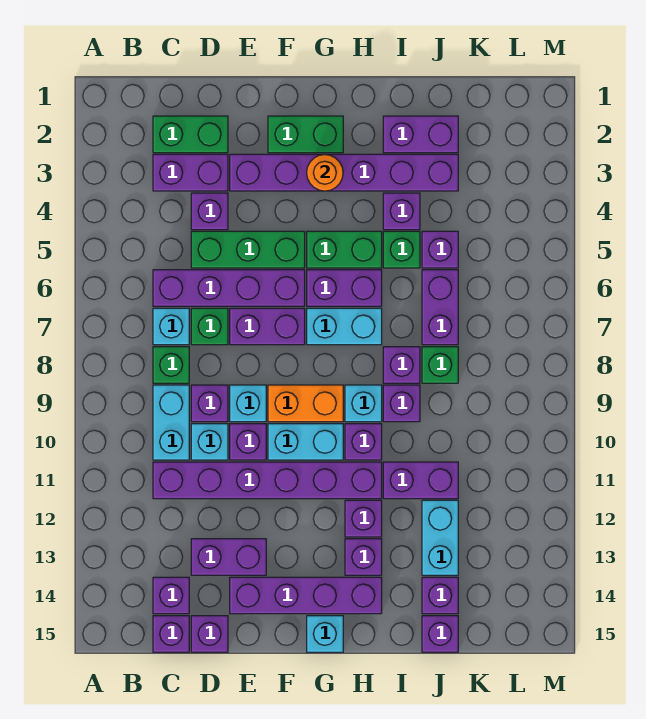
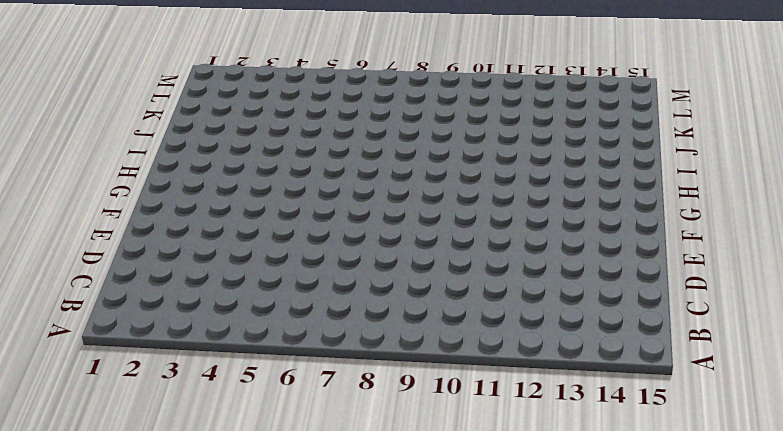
none -> green brick C2:D2 level 1
none -> purple brick C3:D3 level 1
none -> purple brick C6:F6 level 1
none -> cyan brick C7 level 1

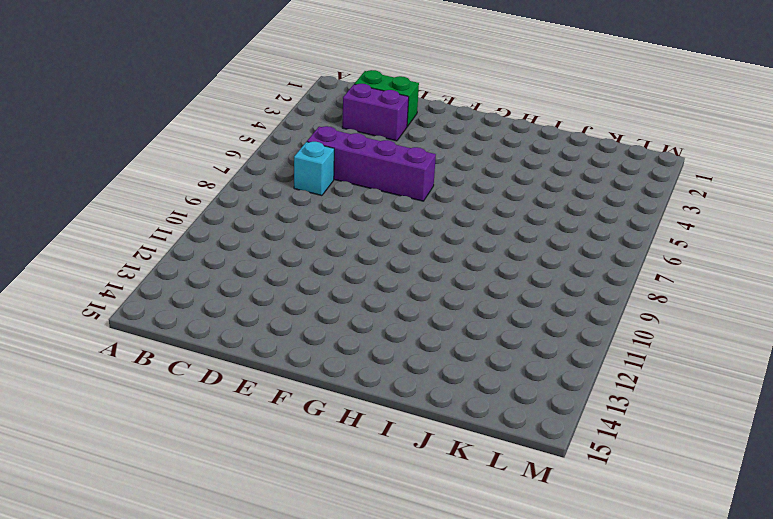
none -> green brick C8 level 1
none -> cyan brick C9:C10 level 1
none -> purple brick C11:H11 level 1
none -> purple brick C14 level 1

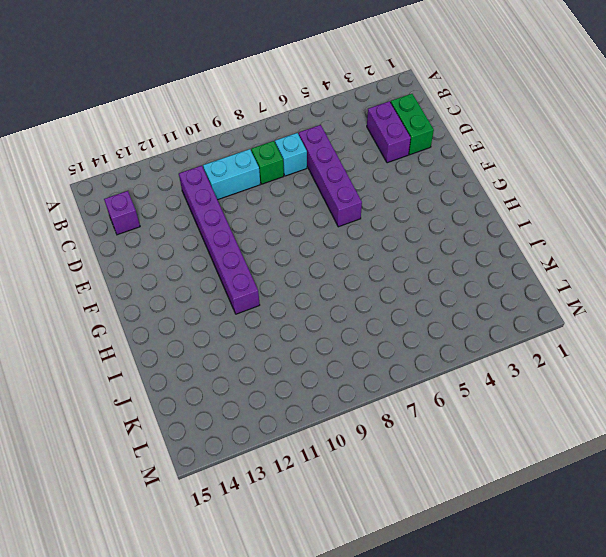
none -> purple brick C15 level 1
none -> purple brick D4 level 1
none -> green brick D5:F5 level 1
none -> green brick D7 level 1

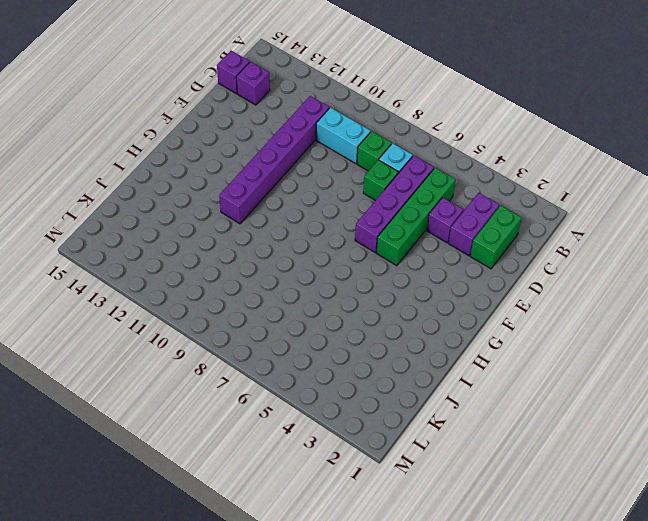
green brick C5:F5 level 1 -> green brick D5:F5 level 1
none -> purple brick D9 level 1
none -> cyan brick D10 level 1
none -> purple brick D13:E13 level 1
none -> purple brick D15 level 1

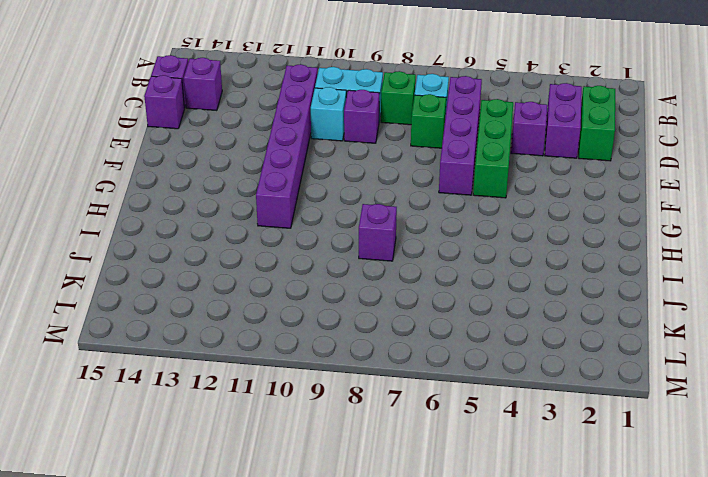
none -> purple brick D13:E13 level 1
none -> purple brick E3:J3 level 1
none -> purple brick E7:F7 level 1
none -> cyan brick E9 level 1

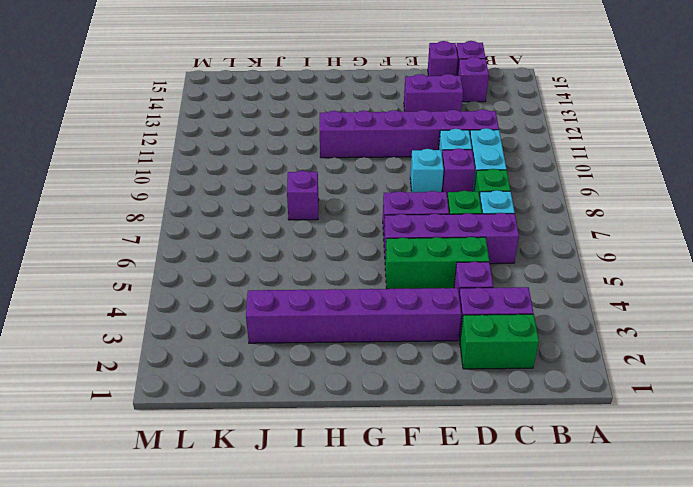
none -> purple brick E10 level 1
none -> purple brick E14:H14 level 1
none -> green brick F2:G2 level 1
none -> orange brick F9:G9 level 1

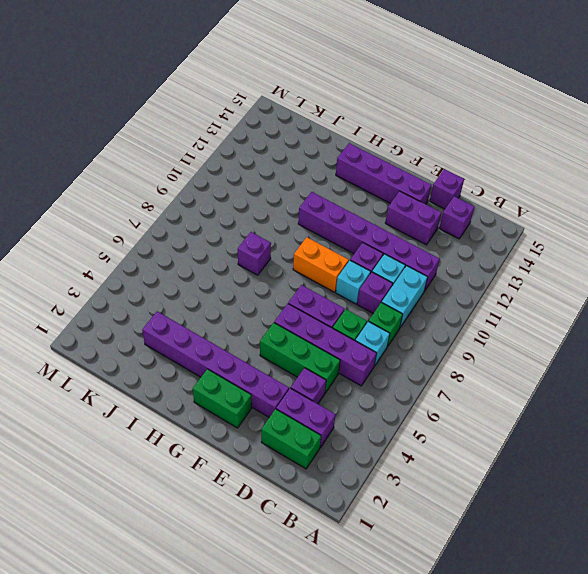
none -> purple brick C15 level 1
none -> cyan brick F10:G10 level 1
none -> green brick G5:H5 level 1
none -> purple brick G6:H6 level 1

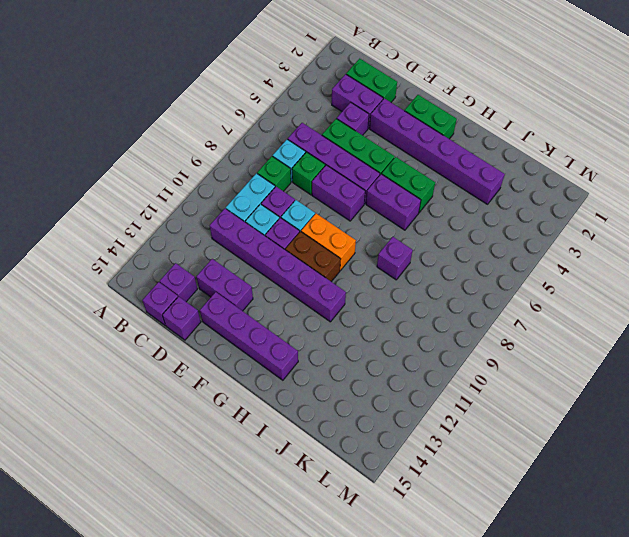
brown brick F10:G10 level 1 -> cyan brick F10:G10 level 1
none -> cyan brick G7:H7 level 1
none -> cyan brick G15 level 1
none -> cyan brick H9 level 1
none -> purple brick H10 level 1

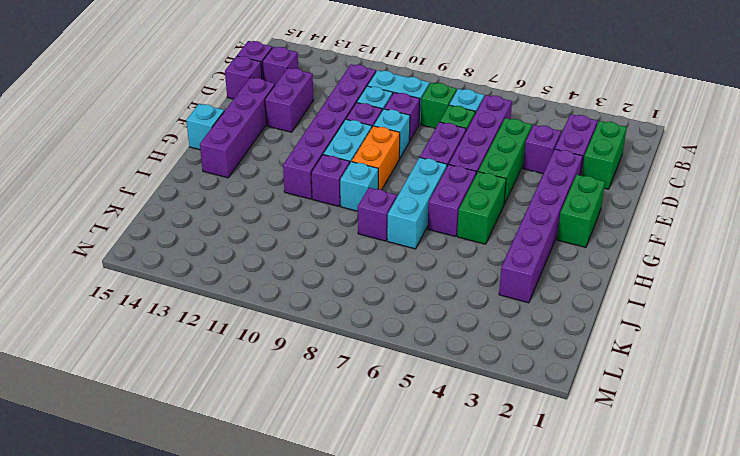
cyan brick G7:I7 level 1 -> cyan brick G7:H7 level 1
none -> purple brick H12 level 1
none -> purple brick H13 level 1
none -> purple brick I2:J2 level 1
none -> purple brick I4 level 1

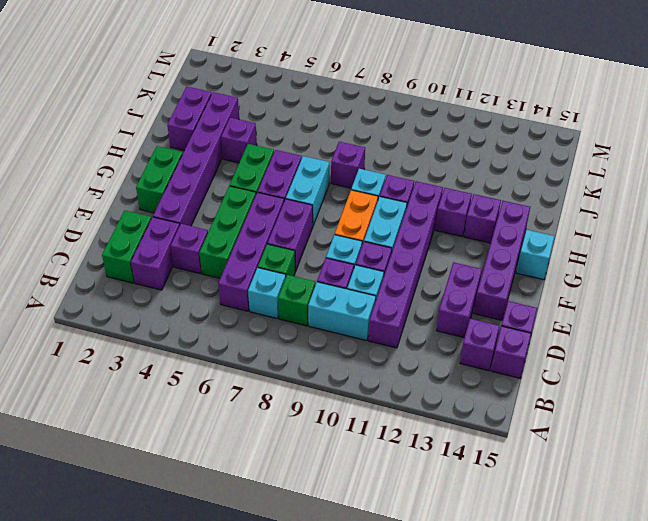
none -> green brick I5 level 1
none -> purple brick I9 level 1
none -> purple brick I11:J11 level 1
none -> purple brick J5 level 1

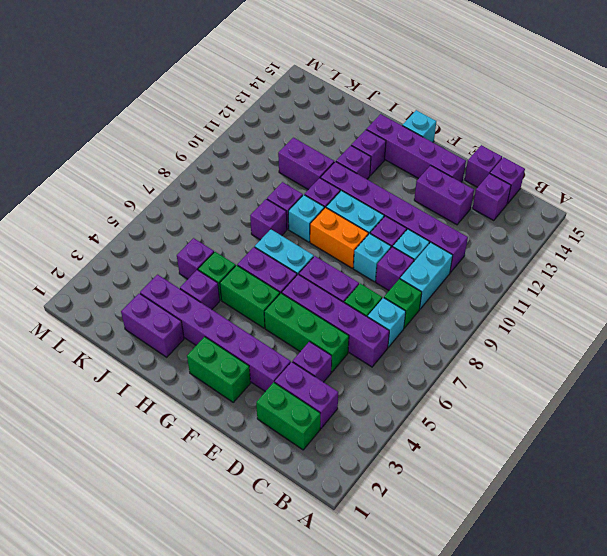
none -> purple brick J6:J7 level 1
none -> green brick J8 level 1
none -> cyan brick J12:J13 level 1
none -> purple brick J14 level 1

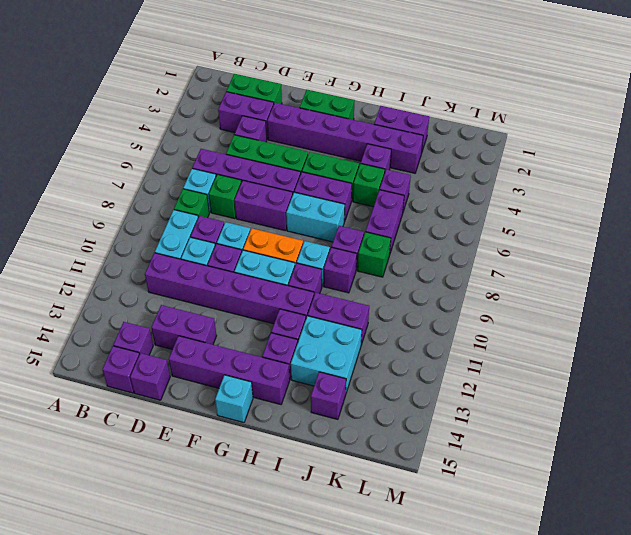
cyan brick I12:J13 level 1 -> cyan brick J12:J13 level 1
none -> purple brick J15 level 1
none -> orange round brick G3 level 2

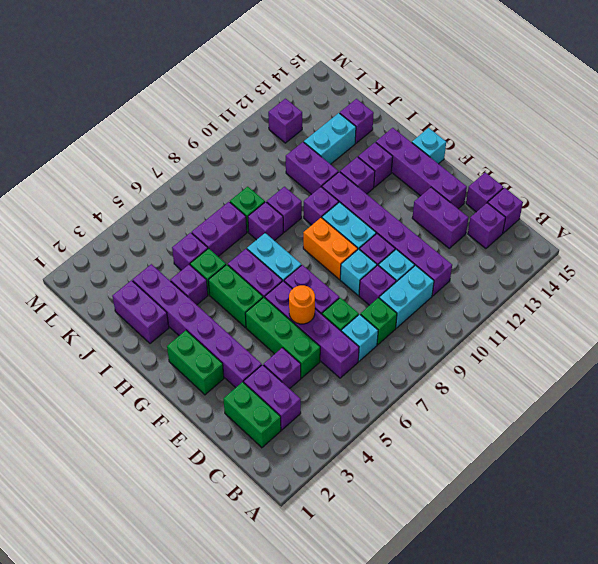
orange round brick E6 level 2 -> orange round brick G3 level 2
purple brick L12 level 1 -> purple brick J15 level 1
none -> cyan brick H9 level 1

